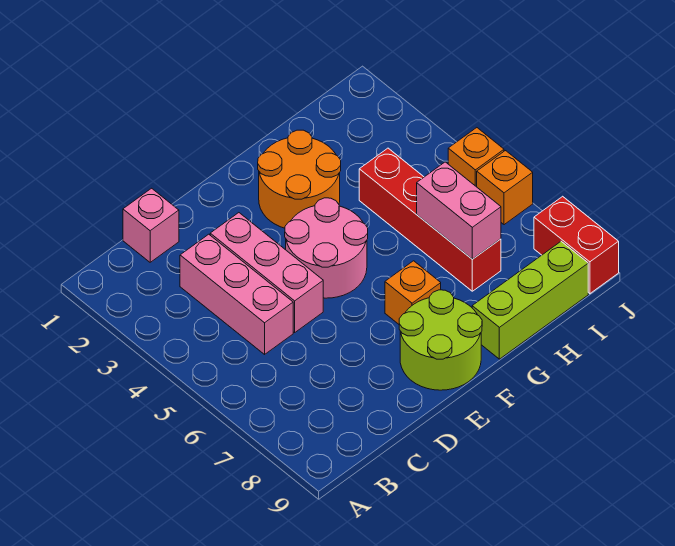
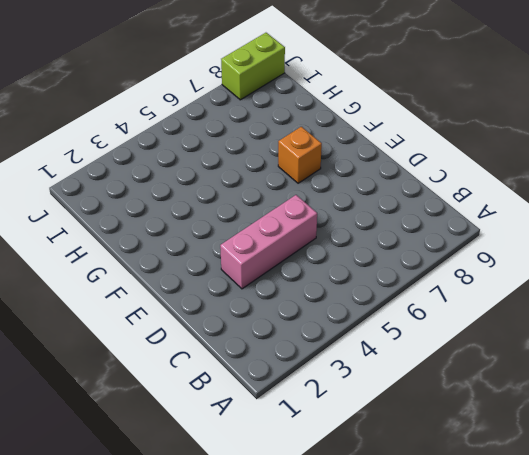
lime brick J8:J9 level 1 -> red brick J8:J9 level 1
none -> pink brick C1 level 1
none -> pink brick C3:C5 level 1
none -> pink round brick E4:F5 level 1

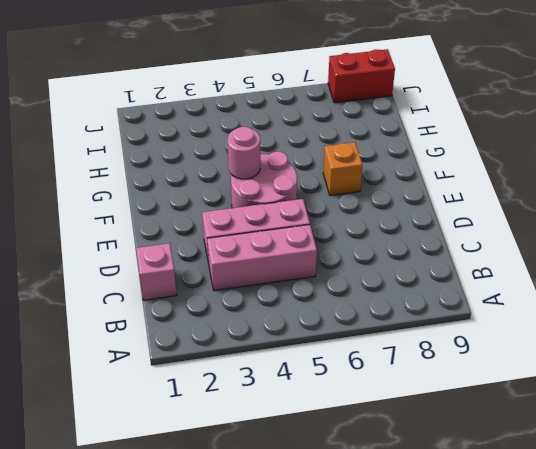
pink round brick F4 level 2 -> none
none -> lime round brick E8:F9 level 1
none -> orange round brick F2:G3 level 1
none -> lime brick G9:I9 level 1

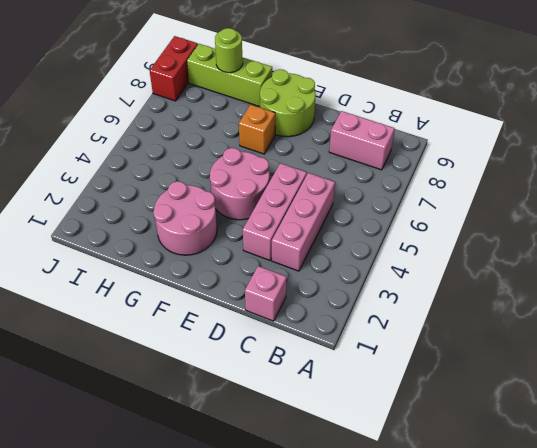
pink brick B8:C8 level 1 -> pink brick H6:H7 level 2
pink round brick F2:G3 level 1 -> orange round brick F2:G3 level 1
lime round brick H9 level 2 -> none
none -> red brick H4:H7 level 1
none -> orange brick J5 level 1
none -> orange brick J6 level 1

